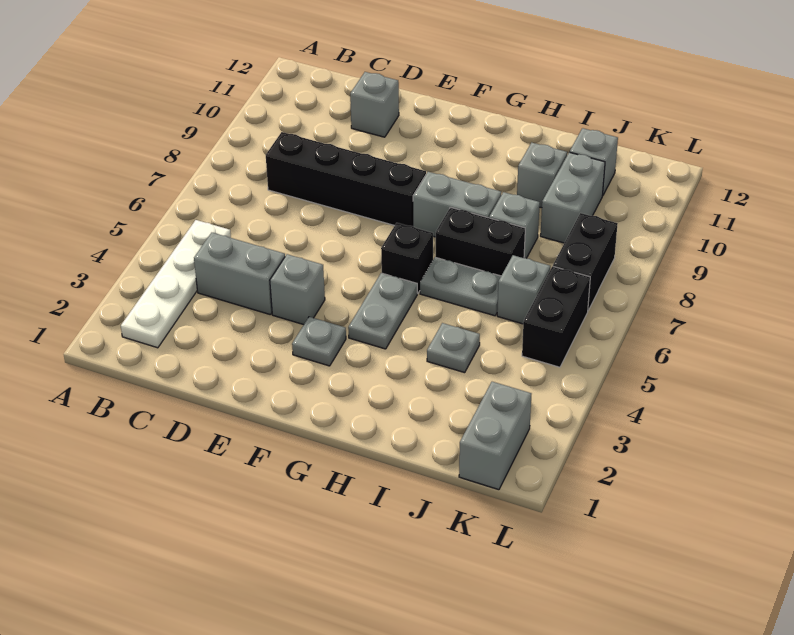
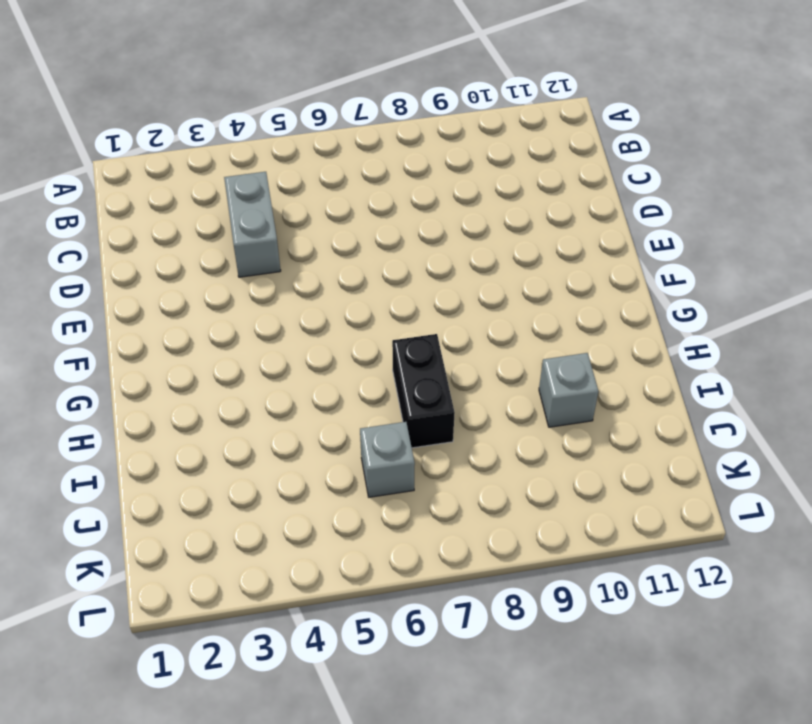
none -> white plate B2:B5 level 1
none -> black brick C8:F8 level 1
none -> grey brick D11 level 1

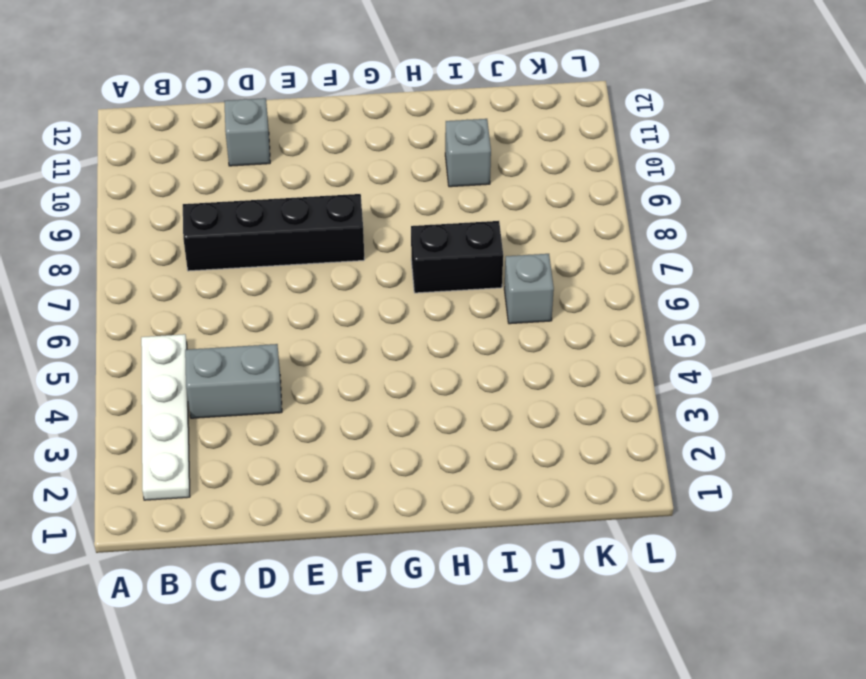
none -> grey brick E4 level 1
none -> grey plate F3 level 1
none -> grey plate G4:G5 level 1

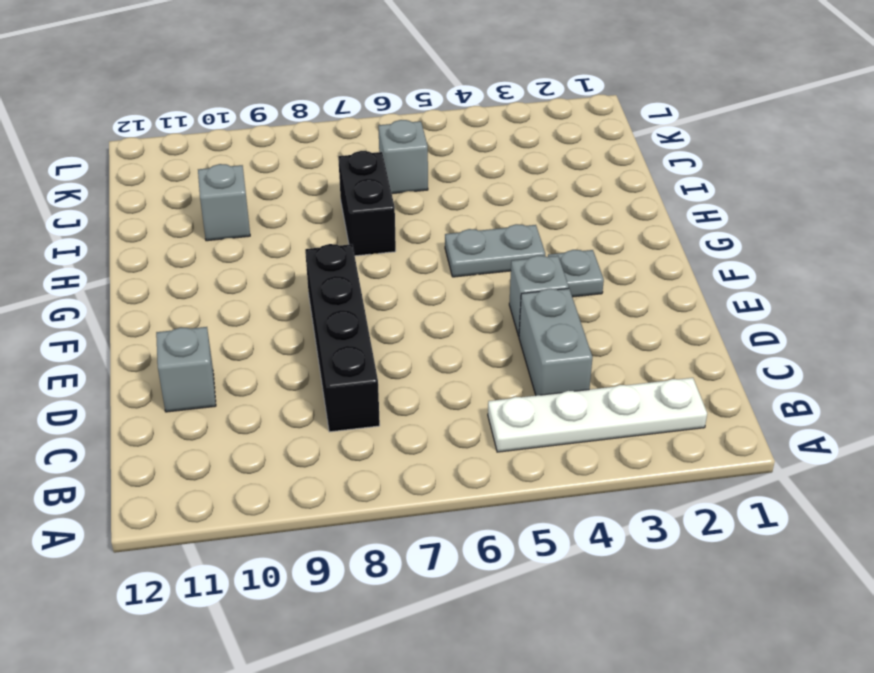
none -> black brick G6 level 1
none -> grey brick G8:H8 level 1
none -> grey plate H6:I6 level 1

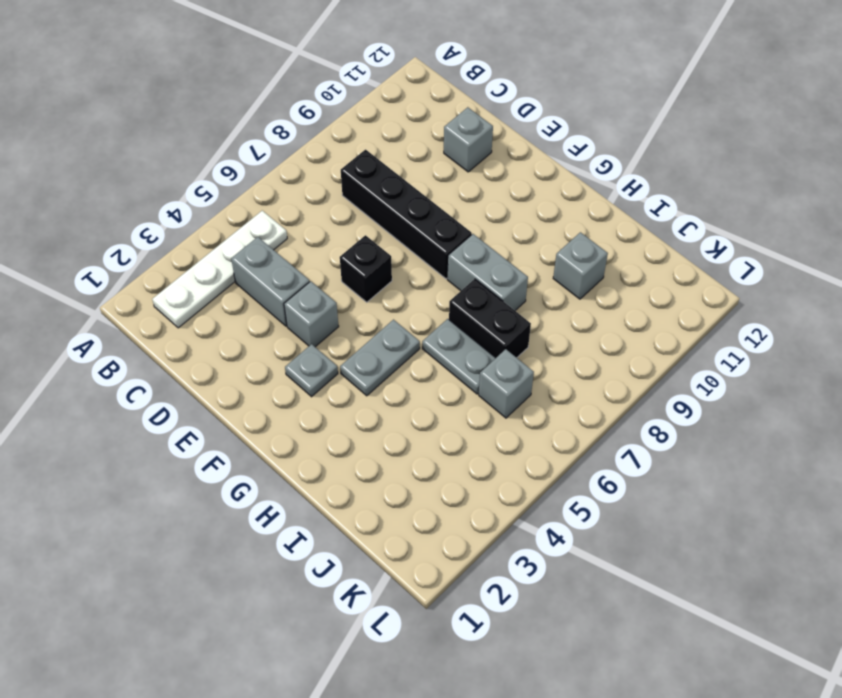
black brick E6 level 1 -> black brick G6 level 1
none -> grey plate I4 level 1
none -> grey brick I8 level 1
none -> grey brick J9:J10 level 1

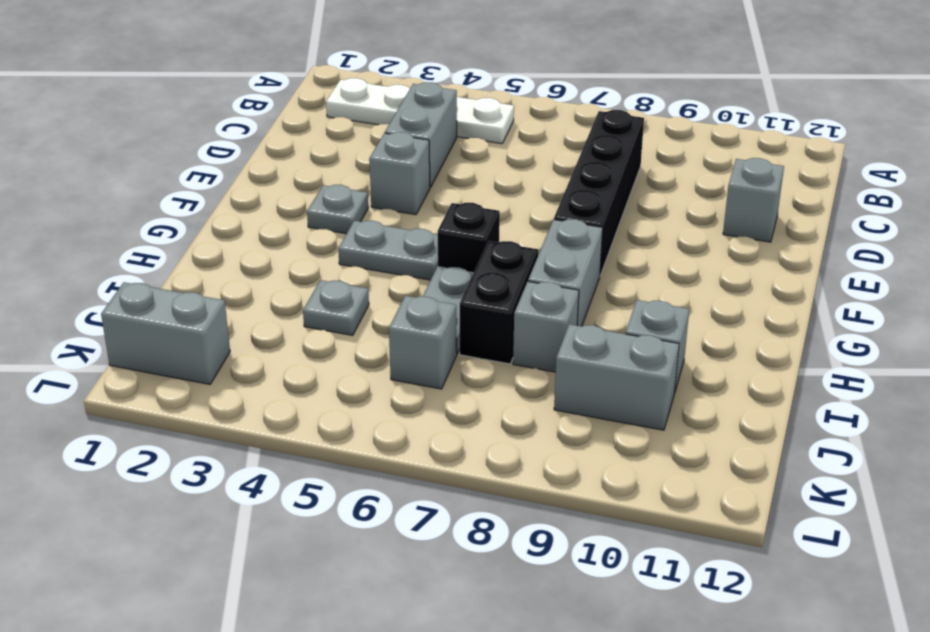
none -> grey brick J11 level 1
none -> black brick K5:K6 level 1
none -> black brick K7:K8 level 1

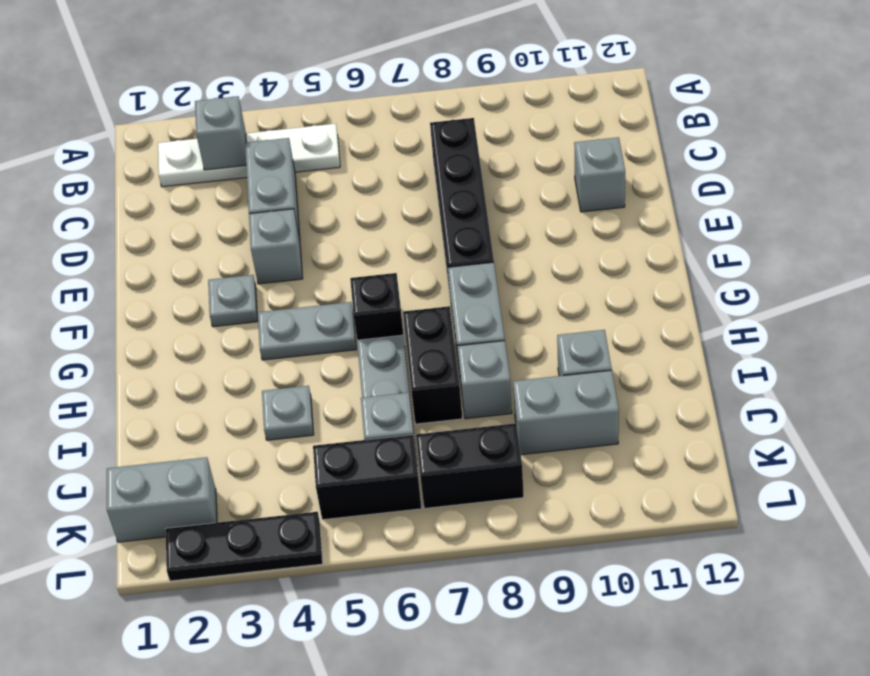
grey brick B3 level 2 -> grey brick J11 level 1
black plate L2:L4 level 1 -> none

